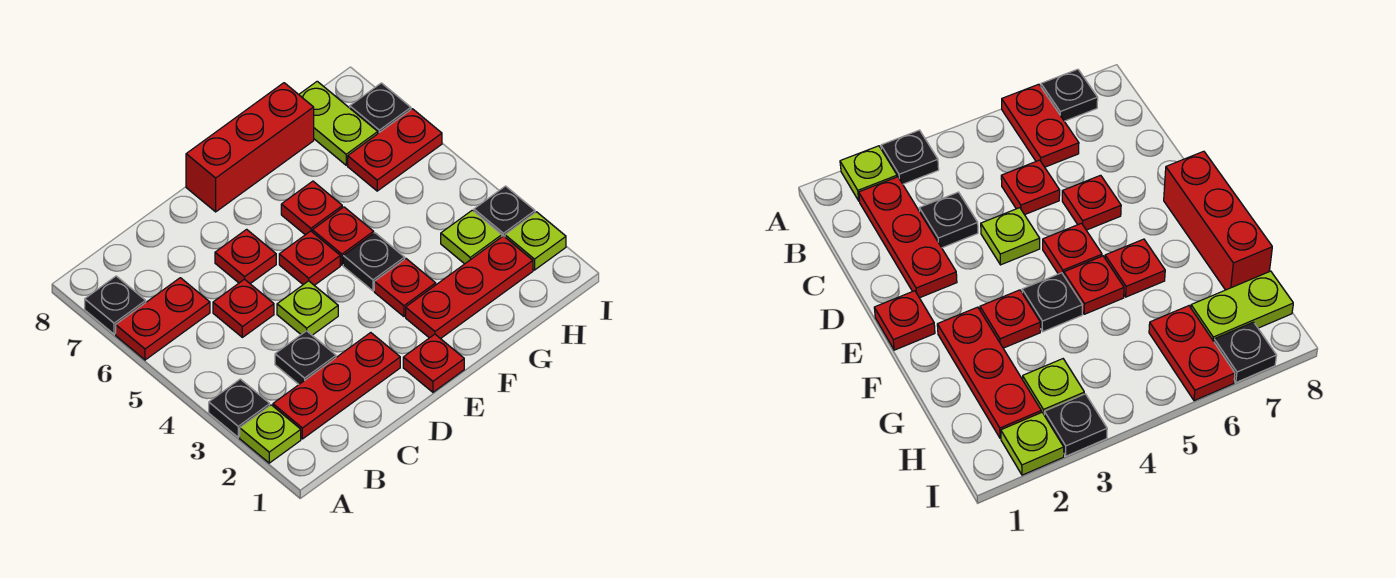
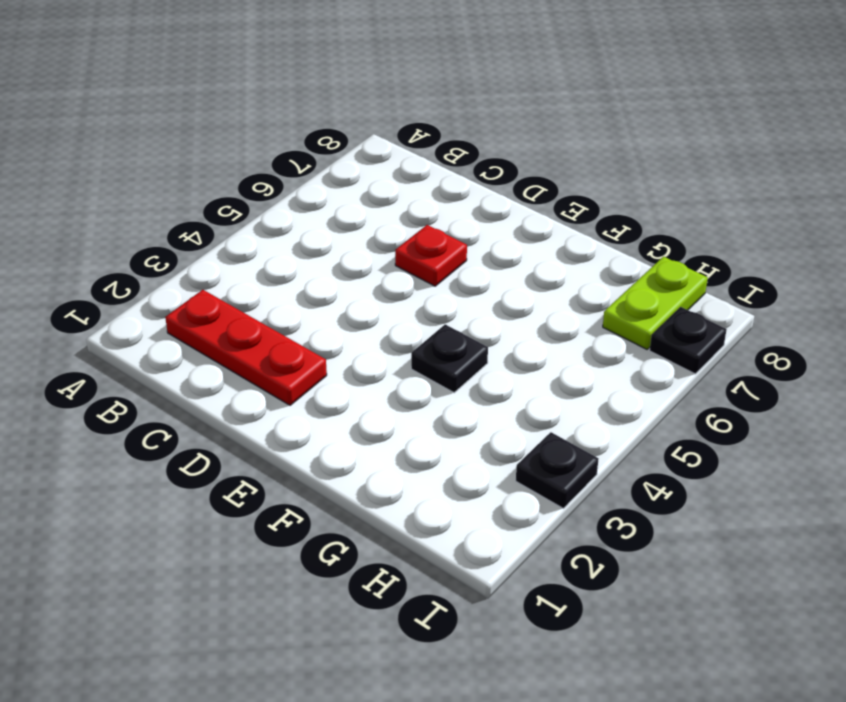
none -> lime plate A2 level 1
none -> black plate A3 level 1
none -> red plate A6:B6 level 1

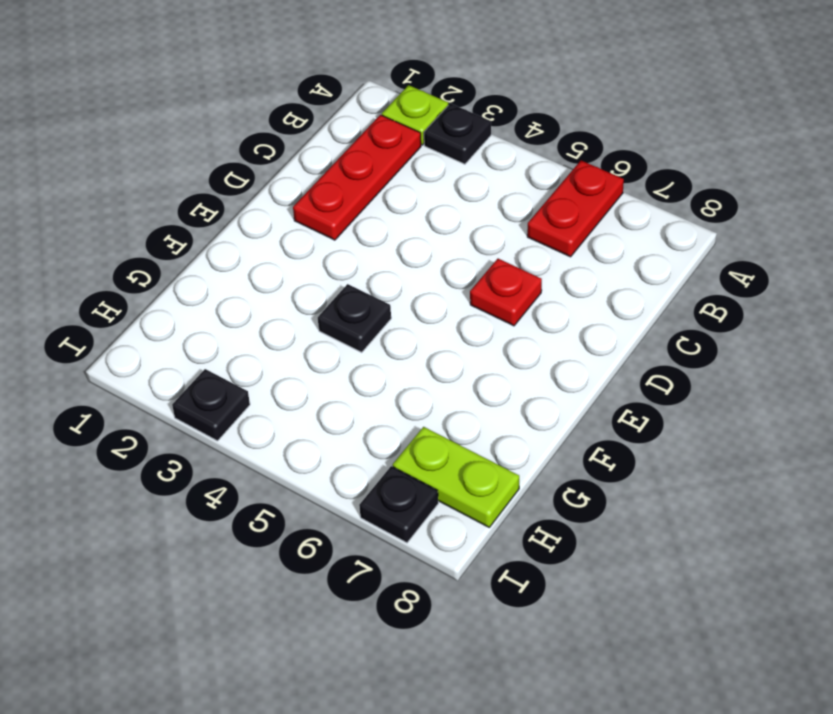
none -> black plate A7 level 1
none -> black plate C3 level 1
none -> red plate C5 level 1

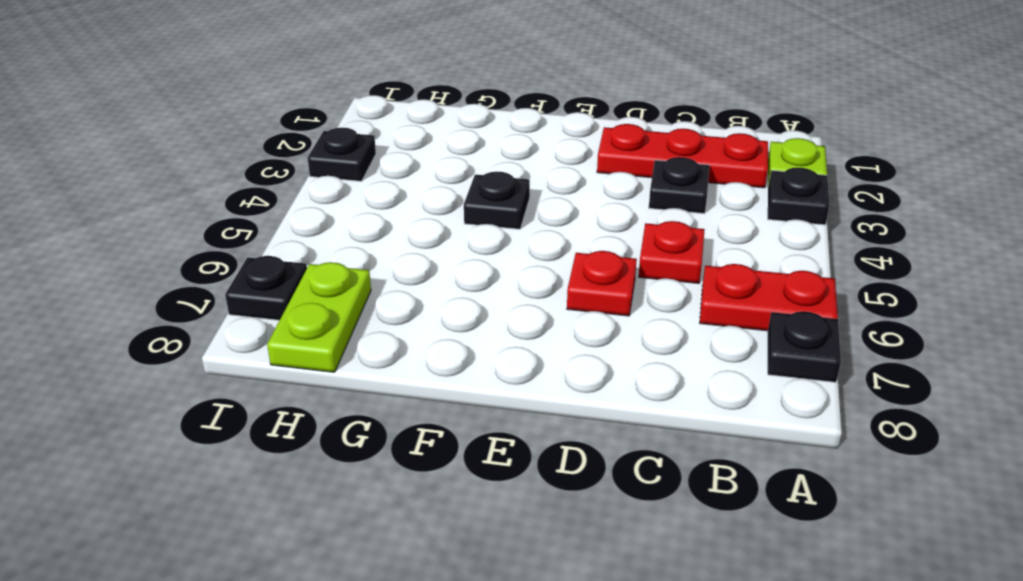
none -> lime plate D4 level 1
none -> red plate E1 level 1
none -> red plate E5 level 1

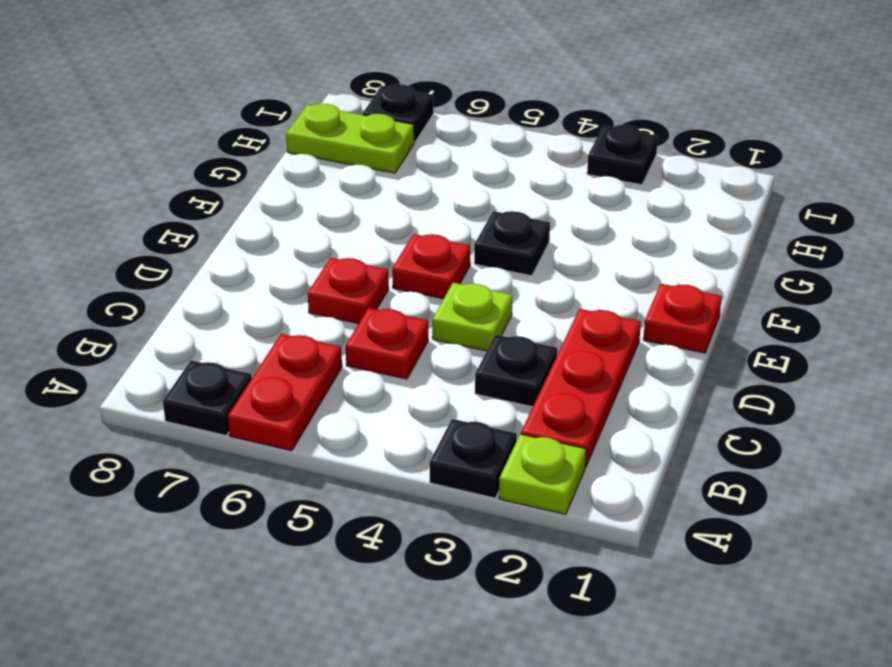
none -> red brick E8:G8 level 1
none -> red plate F2:H2 level 1
none -> red plate F3 level 1

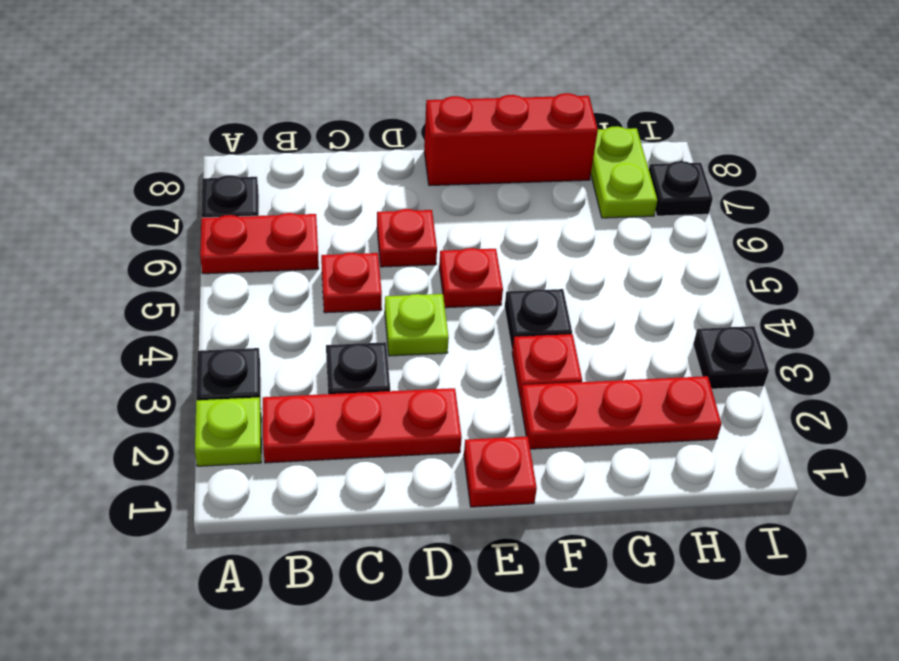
none -> red plate F5 level 1
none -> red plate F6 level 1
none -> lime plate H3 level 1

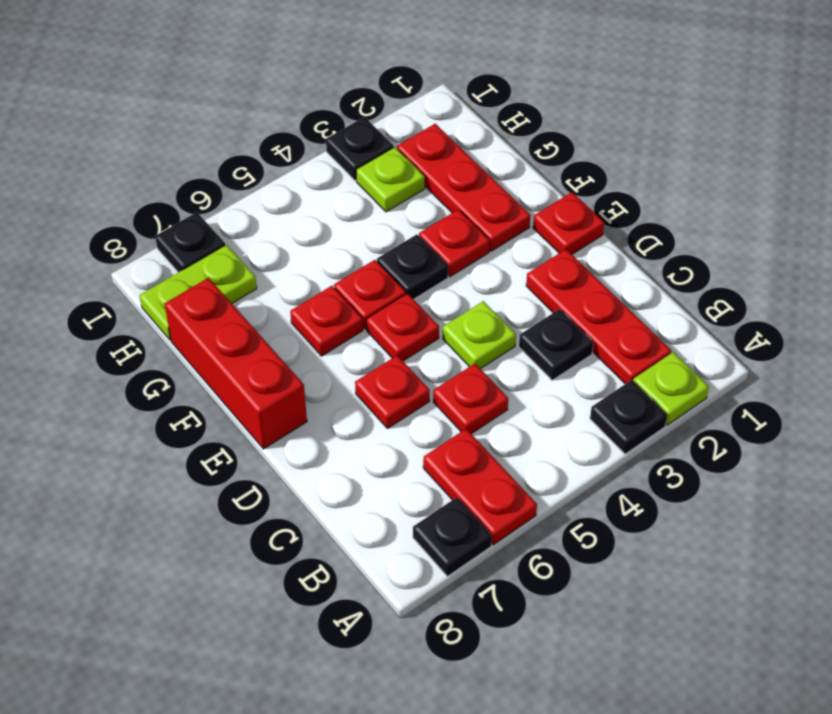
none -> red plate H6:I6 level 1
none -> lime plate I2 level 1

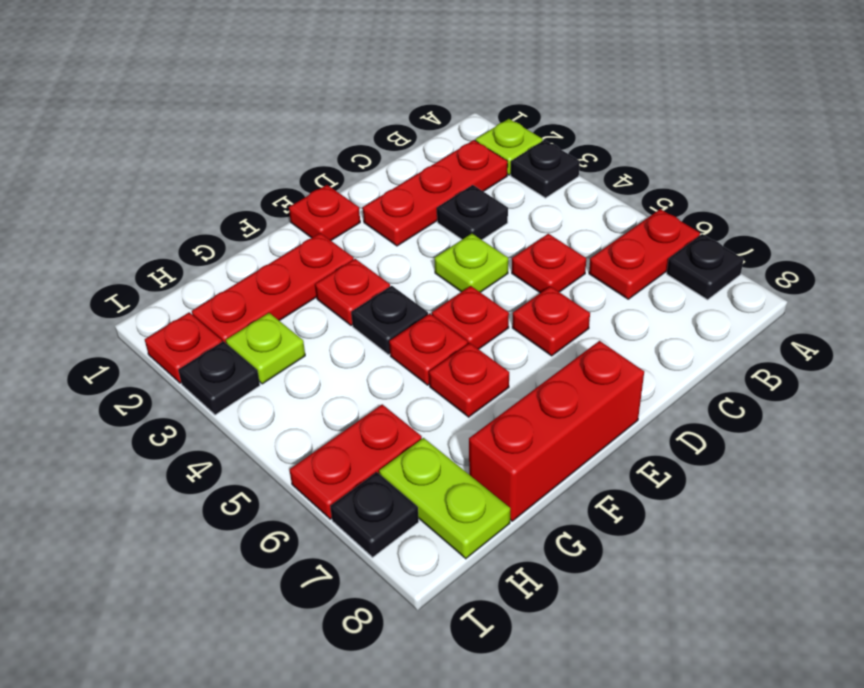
red plate I2 level 1 -> lime plate I2 level 1

